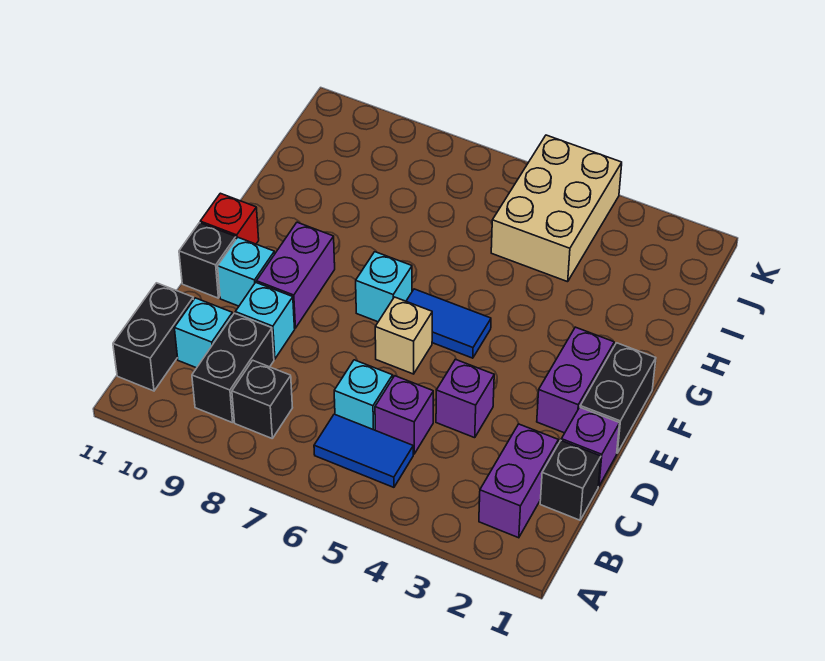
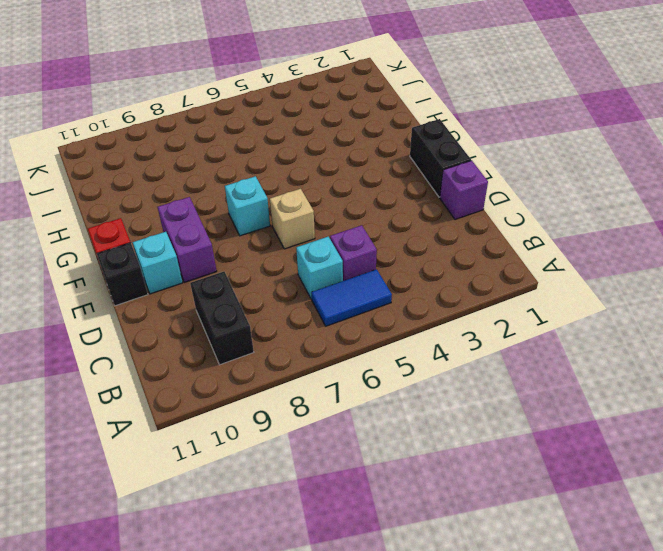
none -> purple brick B2:C2 level 1
none -> black brick B8 level 1
none -> black brick B11:C11 level 1

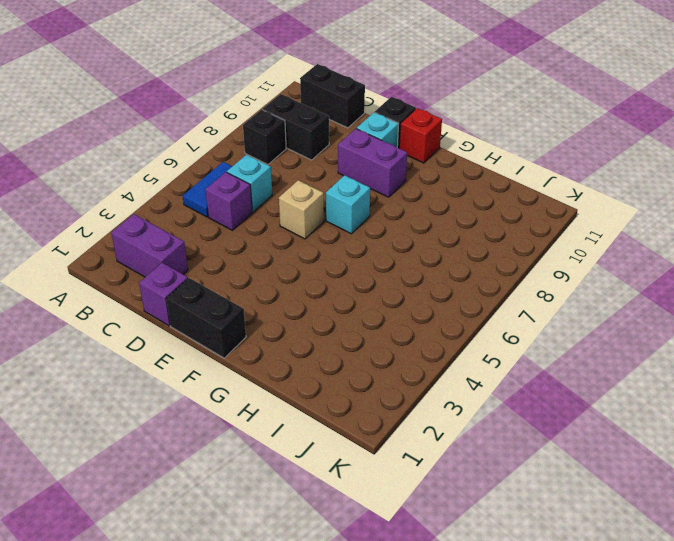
none -> black brick C1 level 1
none -> cyan brick C10 level 1
none -> purple brick D4 level 1

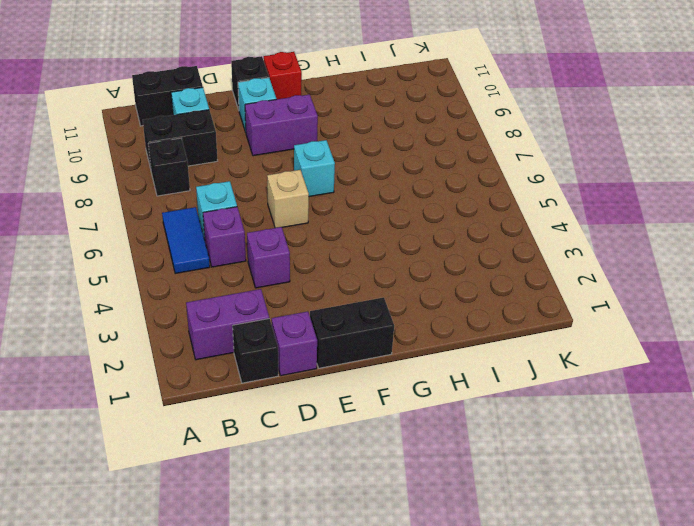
none -> cyan brick D9 level 1
none -> purple brick E2:F2 level 1
none -> blue tile F5:F6 level 1

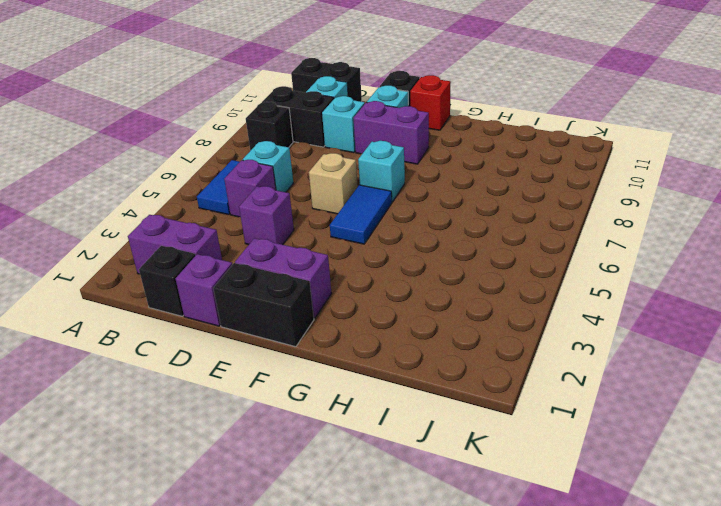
none -> tan brick I4:K5 level 1

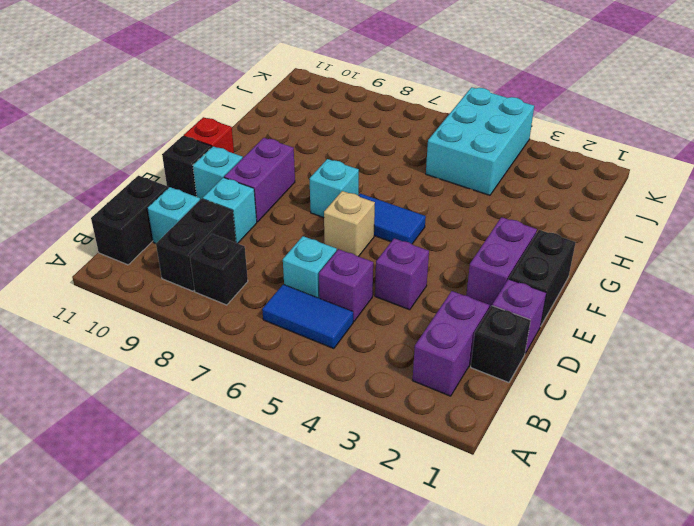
cyan brick I4:K5 level 1 -> tan brick I4:K5 level 1

